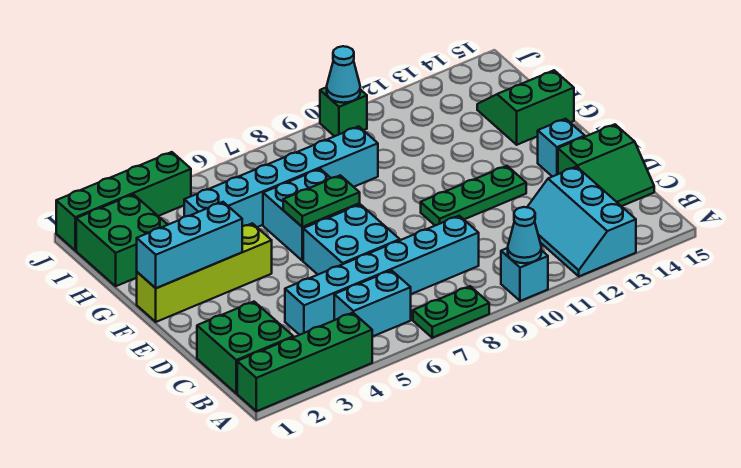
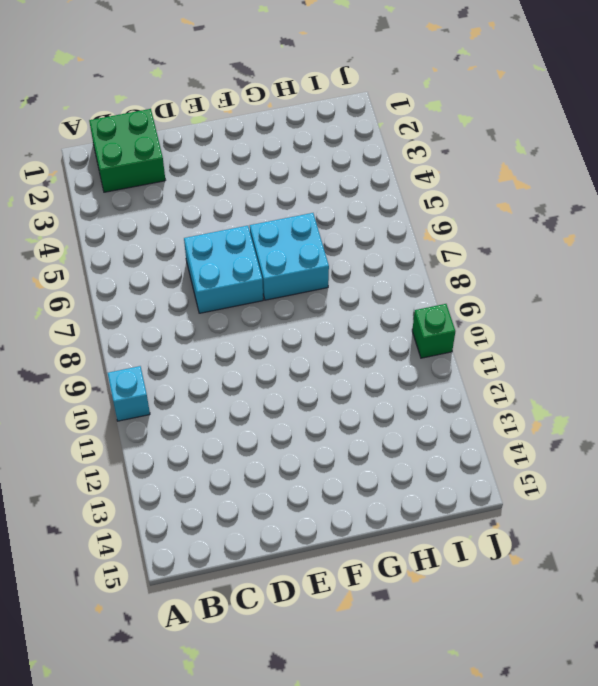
none -> green brick A1:A4 level 1
none -> green plate A7:A8 level 1
none -> cyan slope A12:C13 level 1 top 13

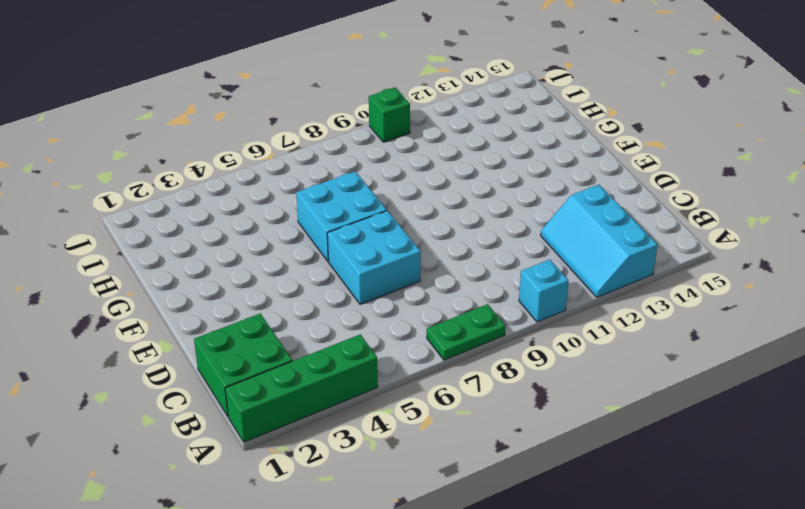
none -> cyan brick B5:B6 level 1
none -> cyan brick C4:C9 level 1
none -> green slope C14:D15 level 1 top D

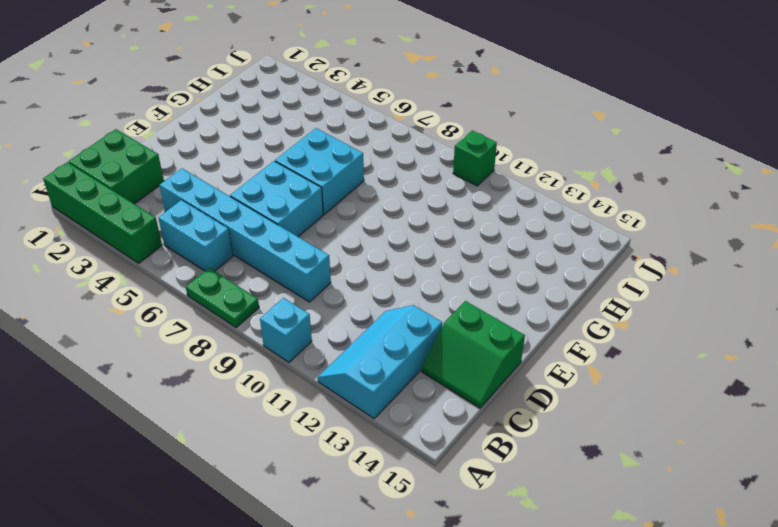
none -> green plate E10:E12 level 1
none -> cyan brick E14 level 1
none -> lime brick F1:F4 level 1

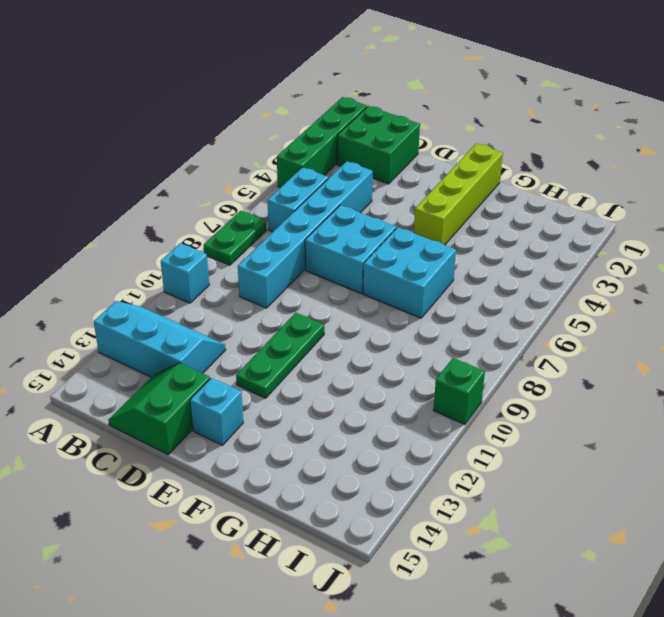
none -> green slope G14:H15 level 1 top G
none -> green brick H1:I2 level 1
none -> cyan brick H4:H9 level 1

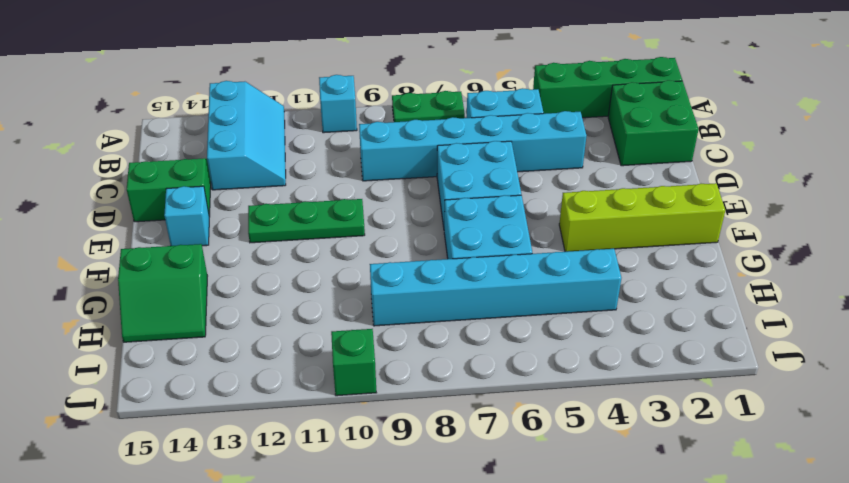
none -> green brick H1:I2 level 1
none -> green brick J1:J4 level 1
none -> cyan cone A10 level 2

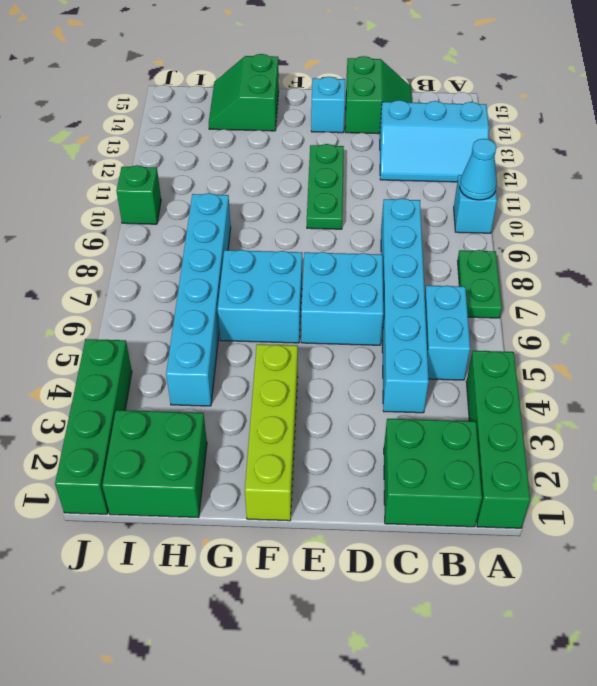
none -> cyan brick F1:F3 level 2
none -> green plate F6:F7 level 2
none -> cyan cone J10 level 2

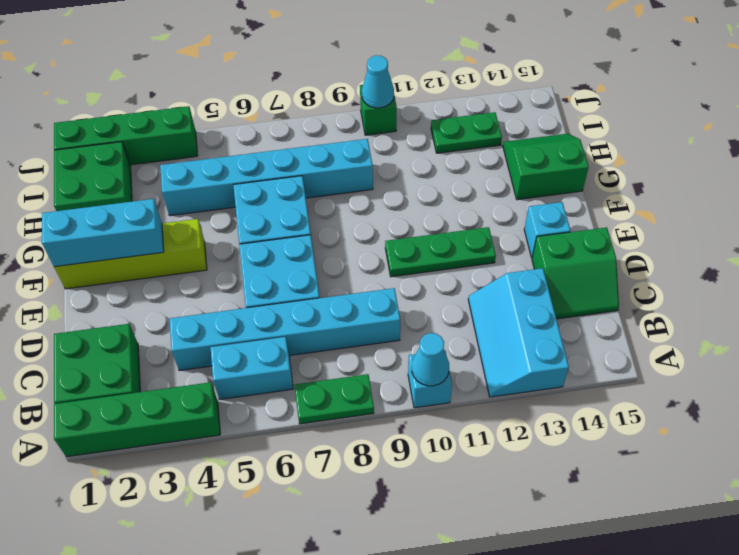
green plate I12:I13 level 1 -> green plate F6:F7 level 2

